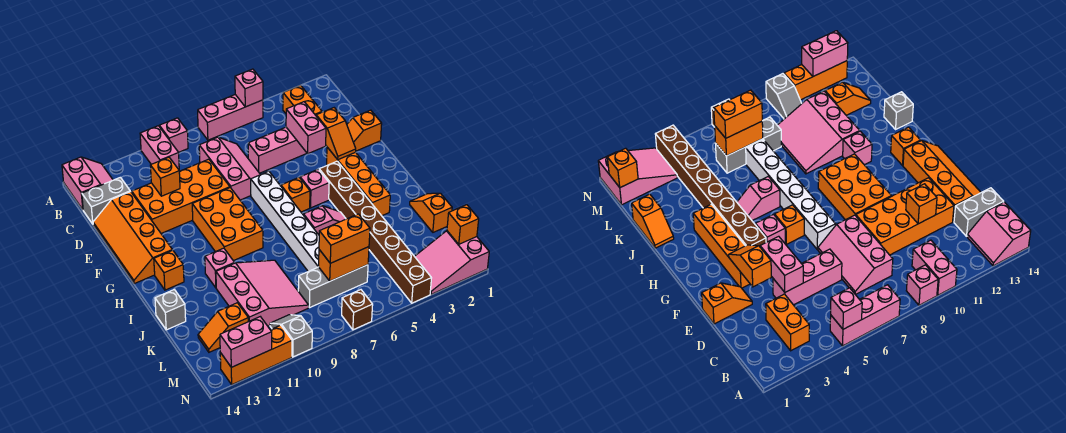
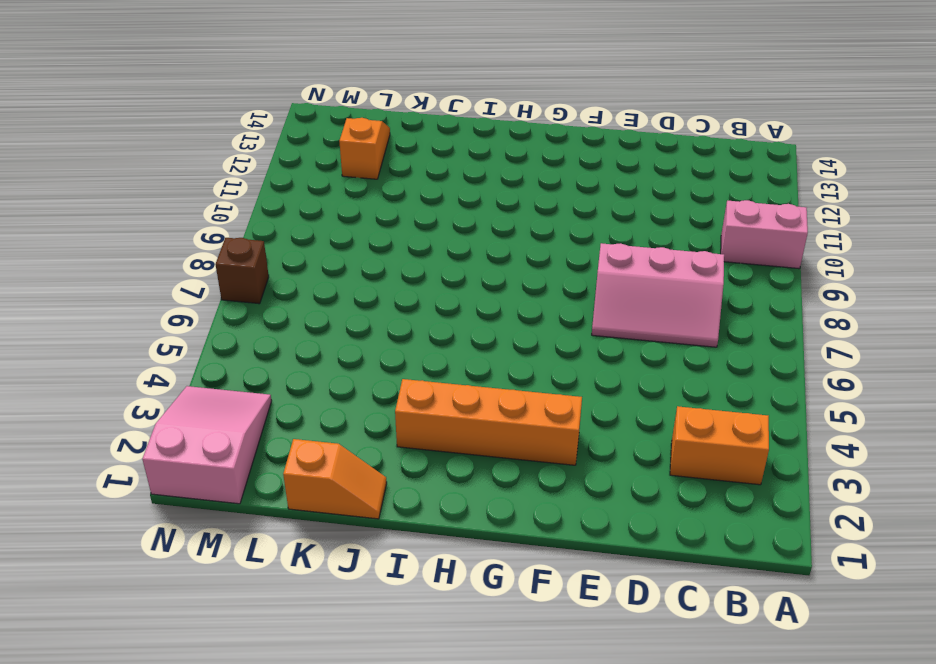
none -> pink brick A5:A7 level 1
none -> pink brick A9 level 1
none -> pink slope A13:B14 level 1 top 14
none -> grey brick C13:C14 level 1

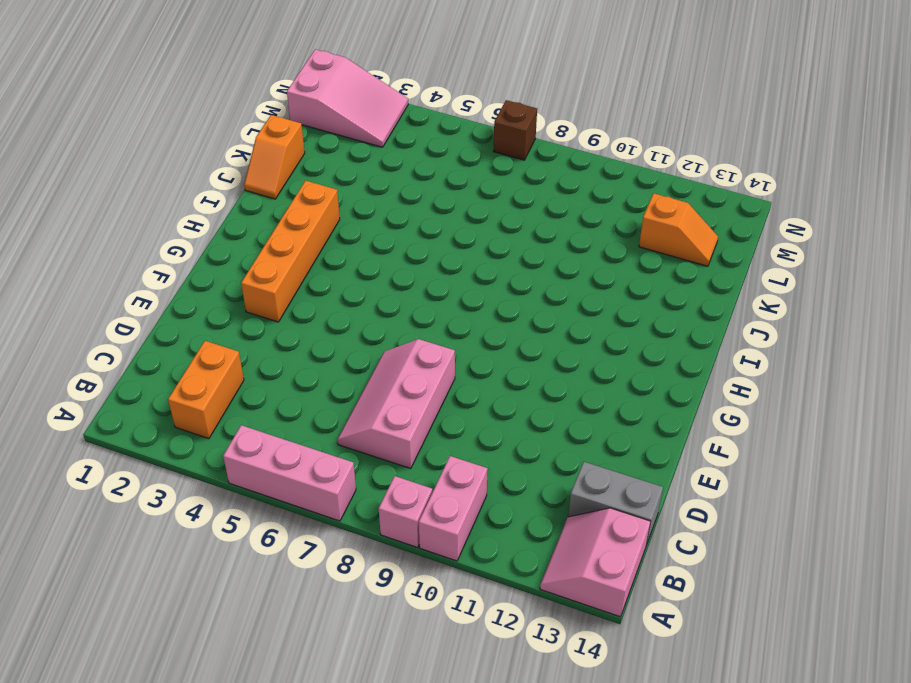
none -> pink brick D4:D6 level 1
none -> orange brick D9:E12 level 1
none -> orange slope D13:G14 level 1 top 13
none -> orange slope E1:E2 level 1 top 1

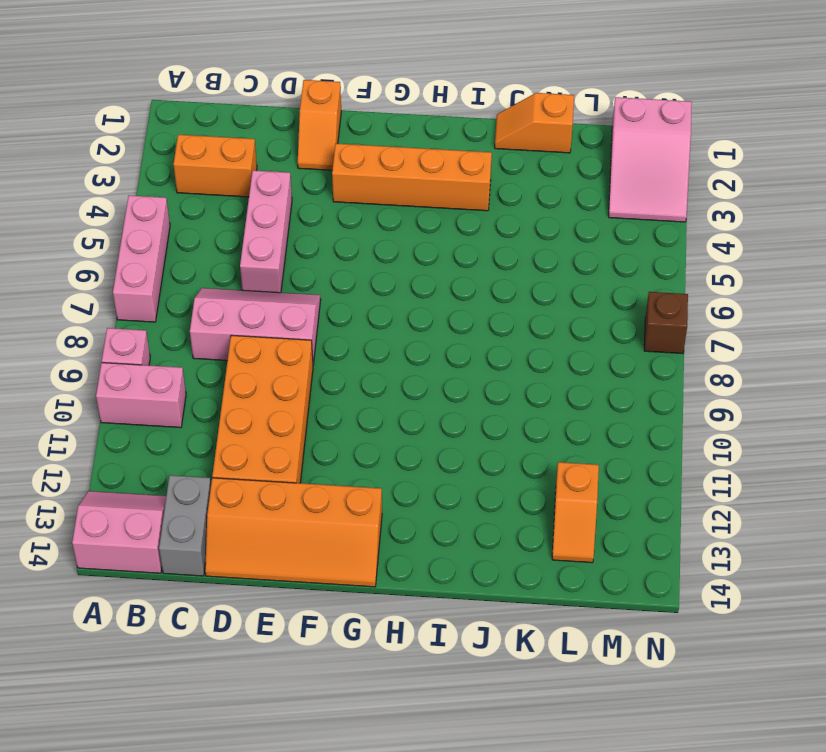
none -> white brick F7:K7 level 1
none -> orange brick F9:H10 level 1
none -> brown brick G4:N4 level 1
none -> pink brick G5 level 1

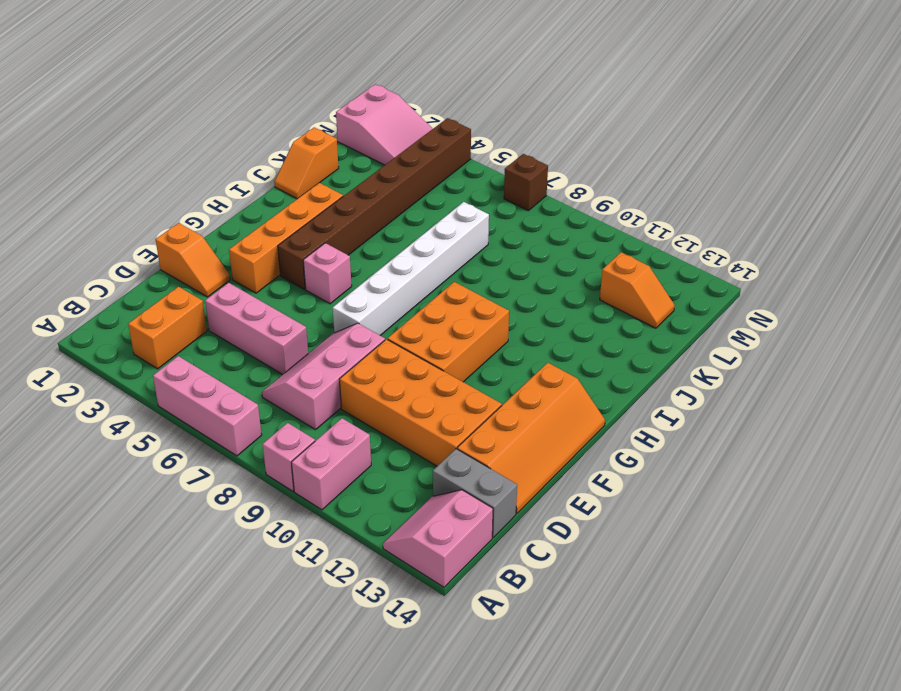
none -> orange brick G6 level 1
none -> orange brick H13 level 1
none -> pink slope I5:I6 level 1 top 6
none -> pink brick I11 level 1

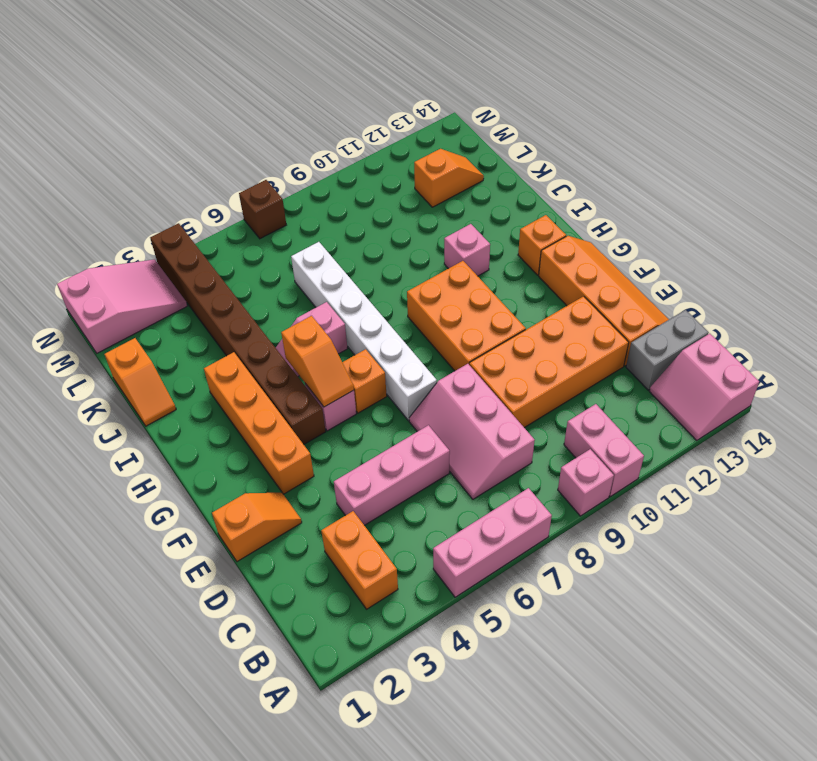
orange slope G5:H5 level 2 top H -> orange slope E3:F3 level 2 top E
none -> pink slope J9:L11 level 1 top 11
none -> grey brick J14 level 1
none -> grey brick L6:L8 level 1
none -> grey slope M10:N10 level 1 top N

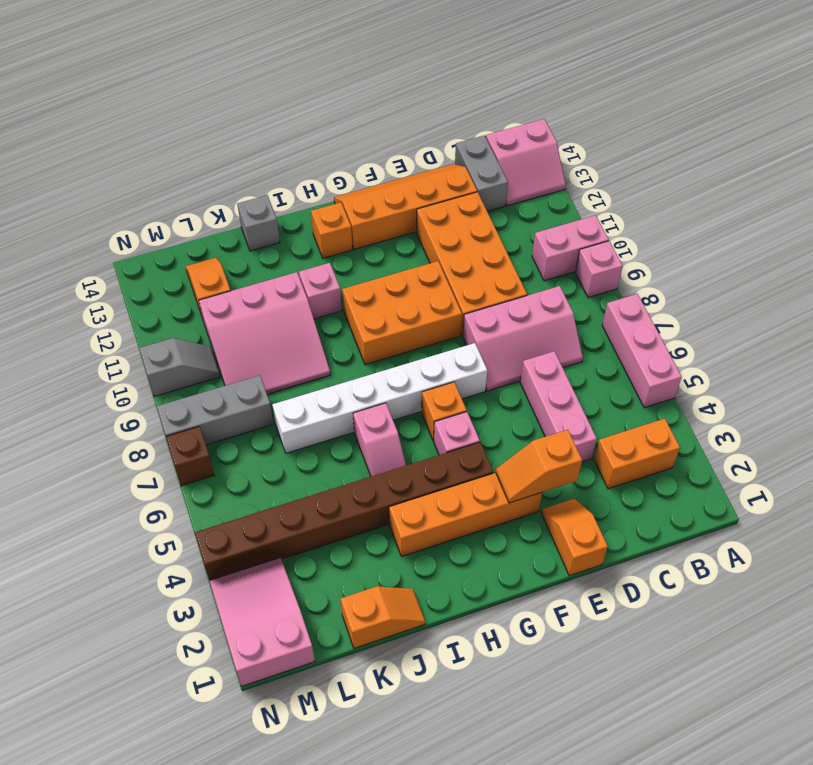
grey brick L8:N8 level 1 -> grey brick L6:L8 level 1
none -> orange brick N11:N13 level 1
none -> pink brick A5 level 2
none -> pink brick D4:E4 level 2
none -> orange brick D11 level 2

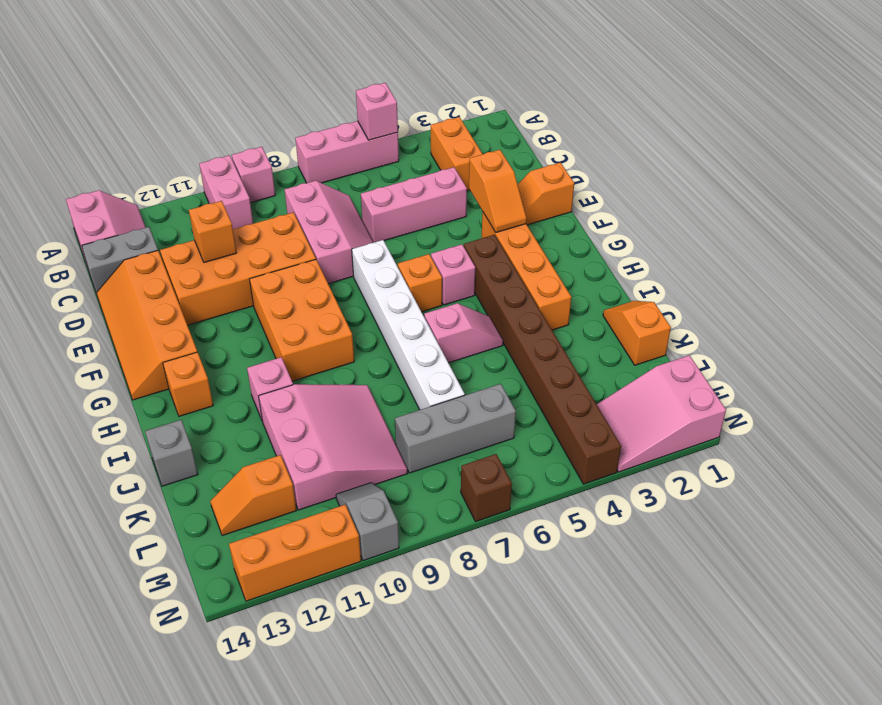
none -> pink brick D4:E4 level 2
none -> orange brick L6:L7 level 2
none -> orange brick M1 level 2
none -> pink brick N12:N13 level 2

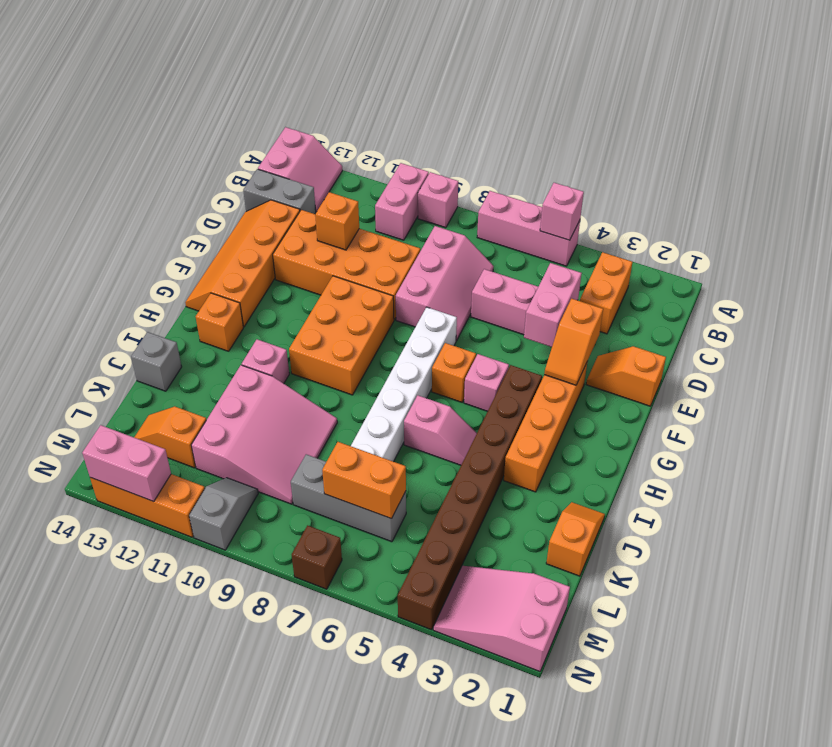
none -> orange brick M1 level 2
none -> orange brick L6:L7 level 3

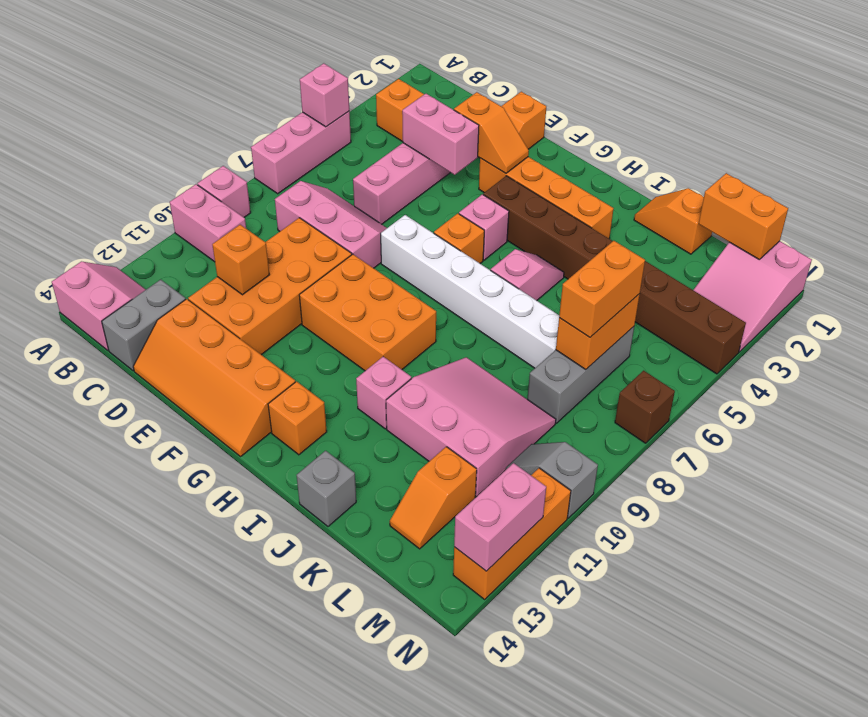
orange brick L1:M1 level 2 -> orange brick M1 level 2

